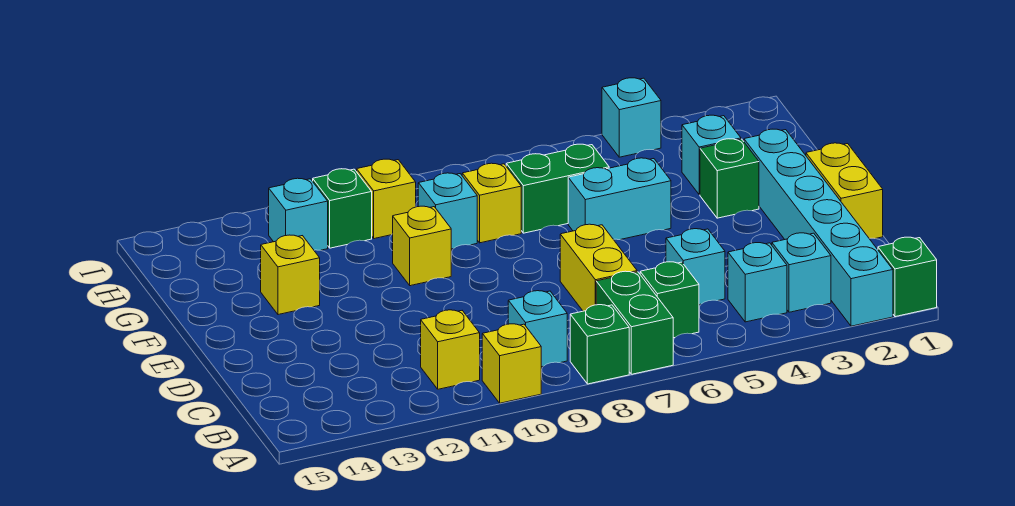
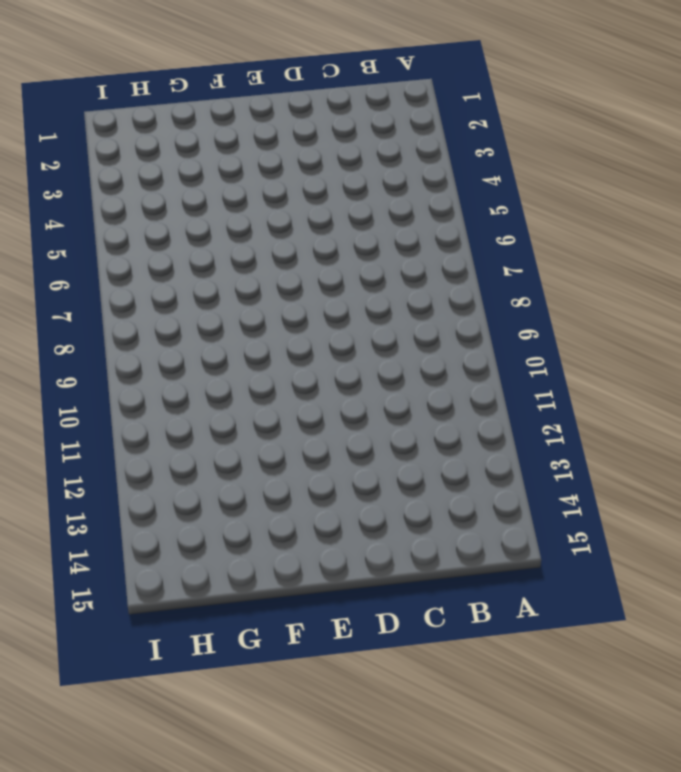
none -> green brick A1 level 1
none -> cyan brick A2:F2 level 1
none -> green brick A7:B7 level 1

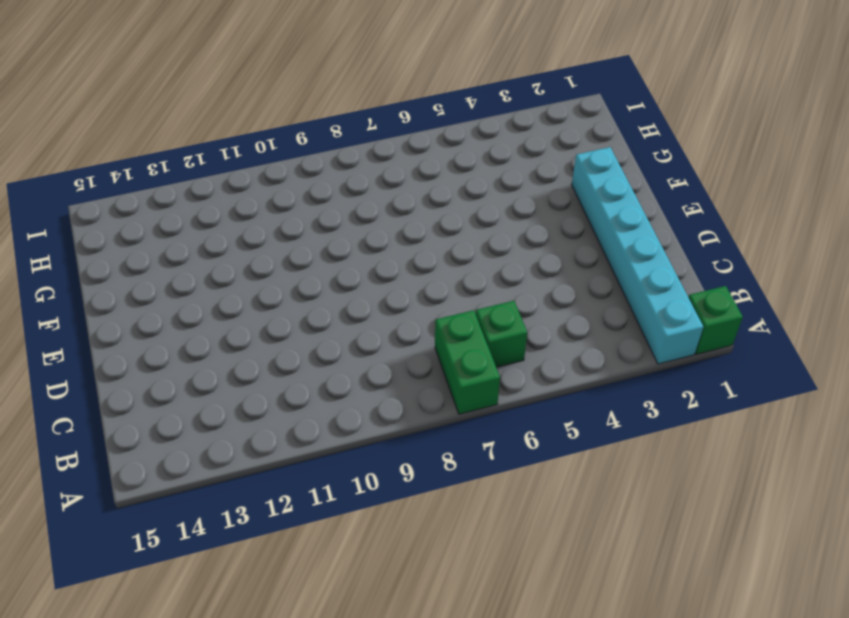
none -> green brick A8 level 1
none -> yellow brick A10 level 1
none -> cyan brick B3 level 1

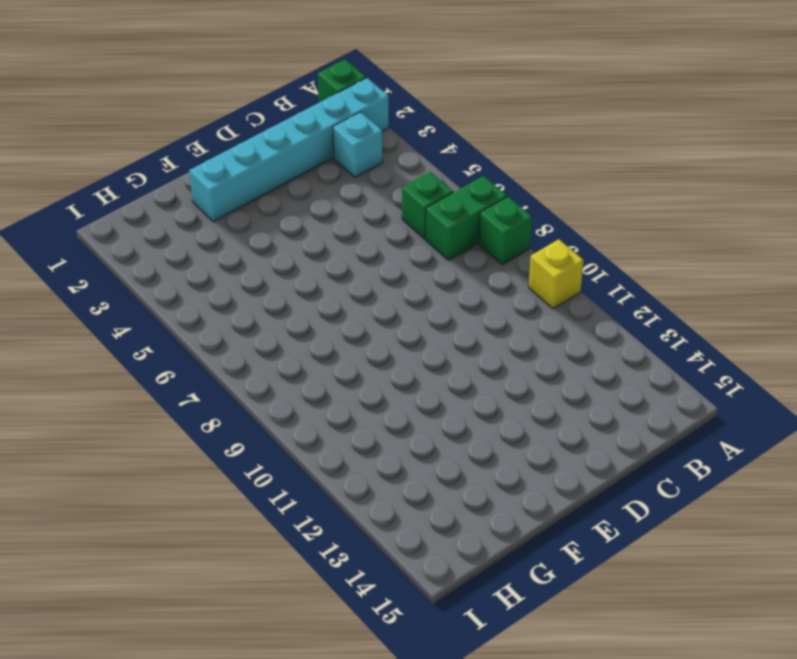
none -> cyan brick B4 level 1
none -> cyan brick B9 level 1
none -> yellow brick B11 level 1

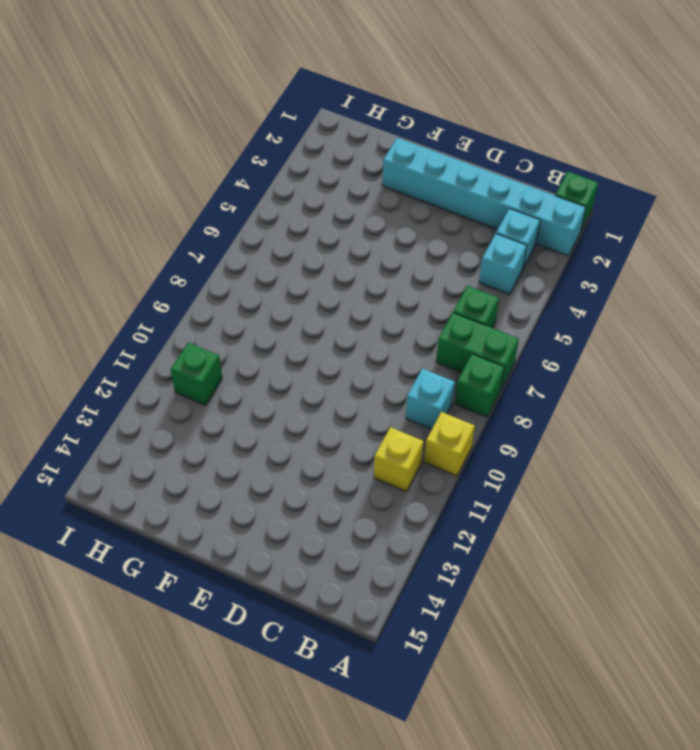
none -> cyan brick C5 level 1
none -> yellow brick C7:D7 level 1
none -> yellow brick D1:E1 level 1

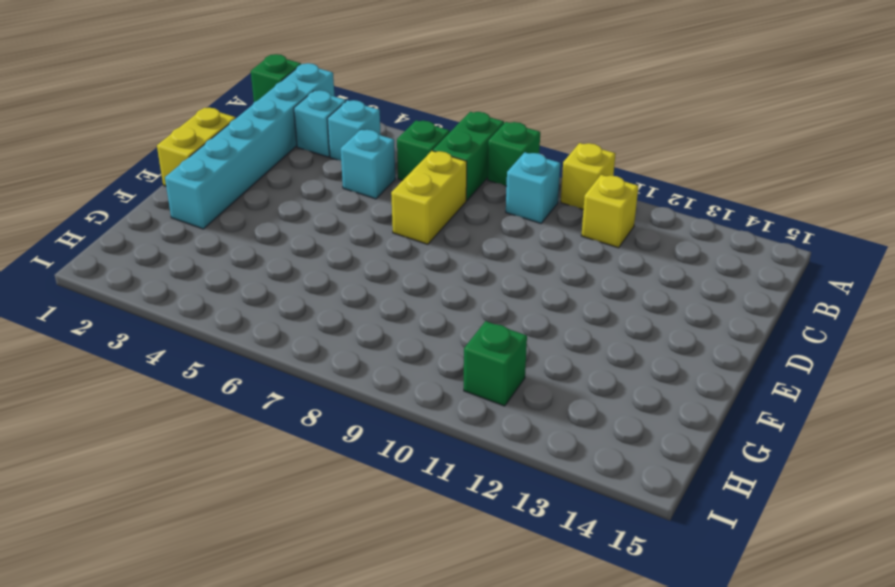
none -> green brick F3 level 1
none -> cyan brick F5:F6 level 1
none -> yellow brick F10 level 1

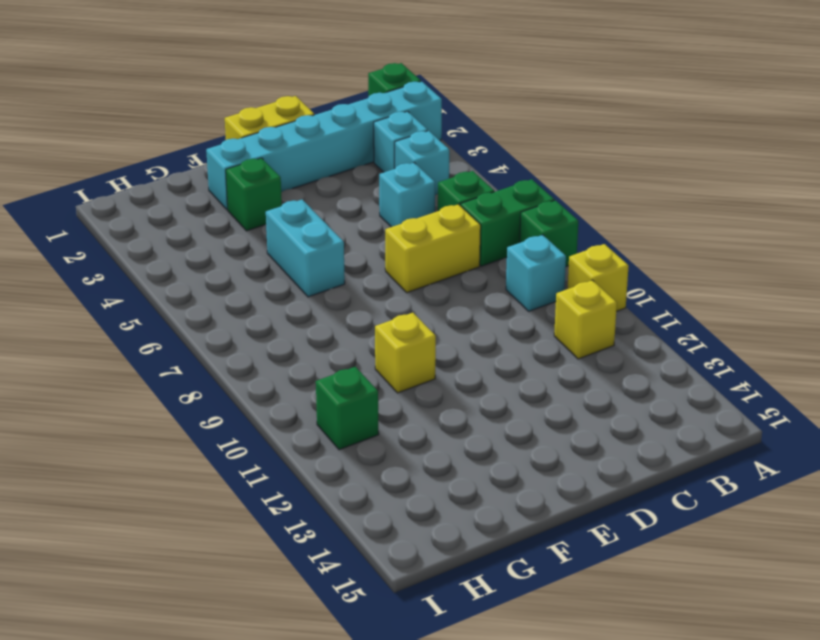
none -> yellow brick F13 level 1
none -> cyan brick G3 level 1
none -> green brick G6:G7 level 1

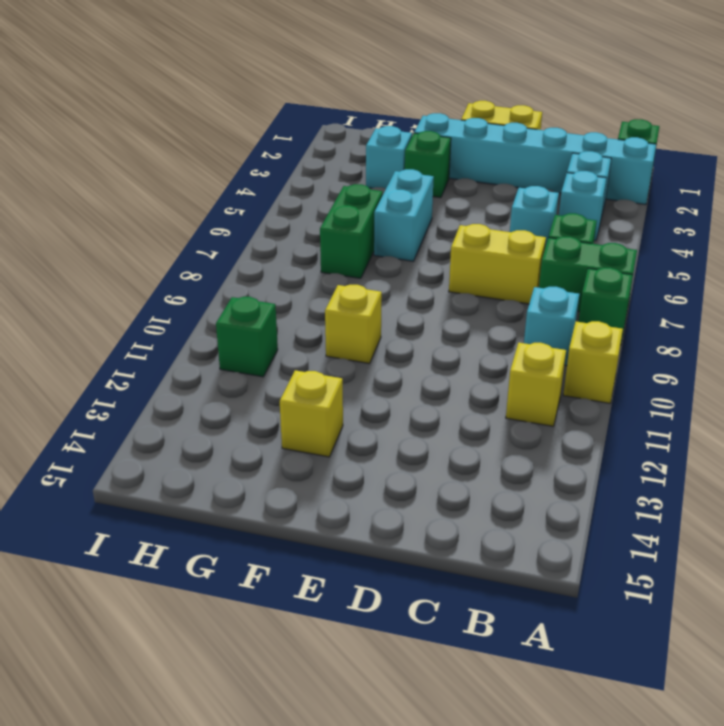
none -> yellow brick G8 level 1
none -> cyan brick G9 level 1
none -> yellow brick H10 level 1

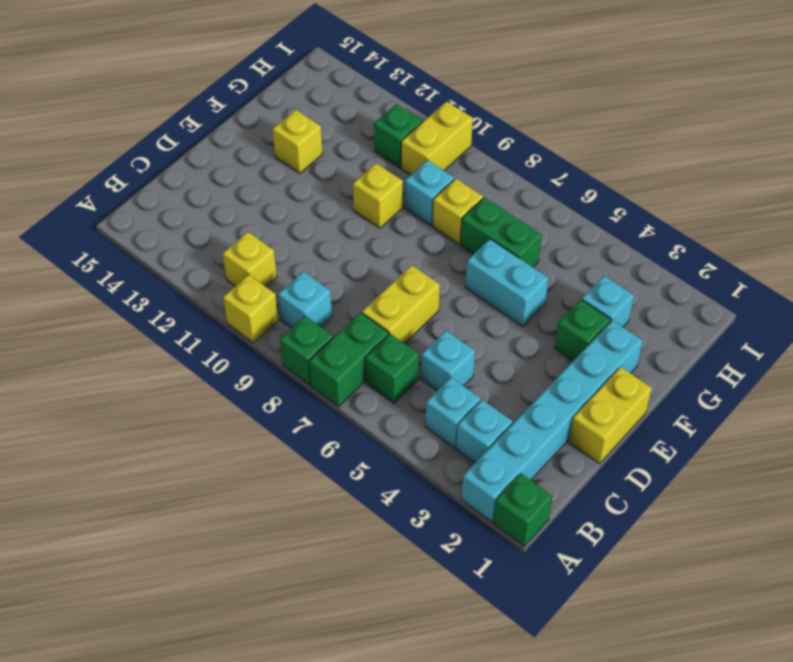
yellow brick H10:I10 level 1 -> yellow brick H10 level 1
none -> cyan brick H12 level 1
none -> cyan brick I4 level 1

